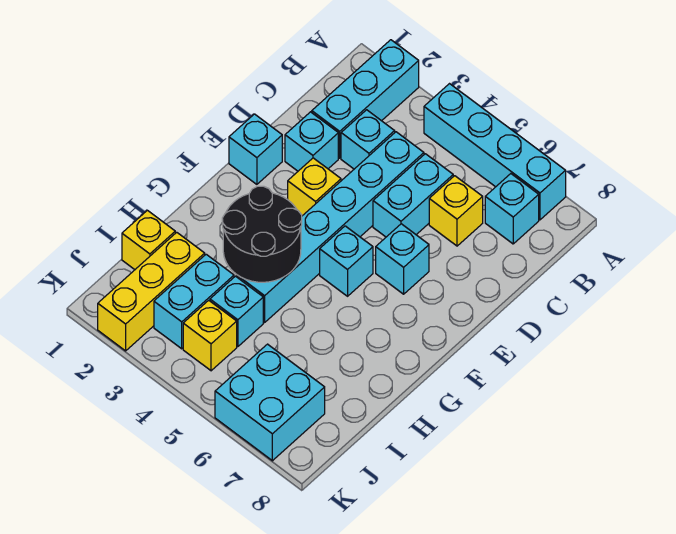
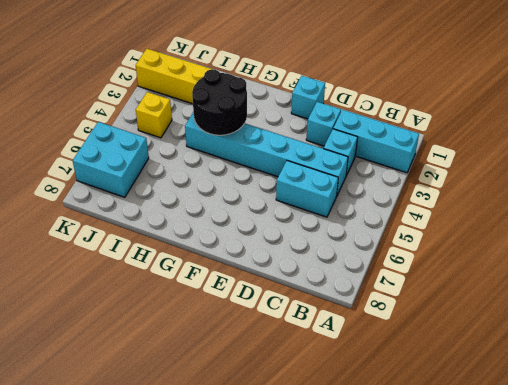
none -> cyan brick A4:A7 level 1
none -> cyan brick B7 level 1
none -> yellow brick C6 level 1

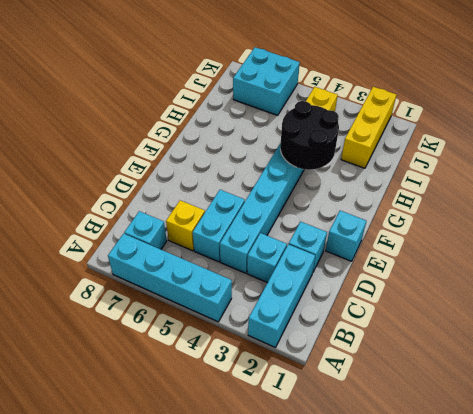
none -> yellow brick E3 level 1
none -> cyan brick E6 level 1
none -> cyan brick F5 level 1

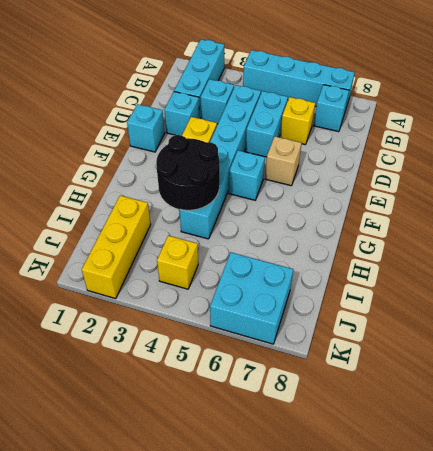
tan brick E6 level 1 -> cyan brick E6 level 1
none -> yellow brick I1 level 1
none -> cyan brick I3:J3 level 1
none -> cyan brick I4 level 1

